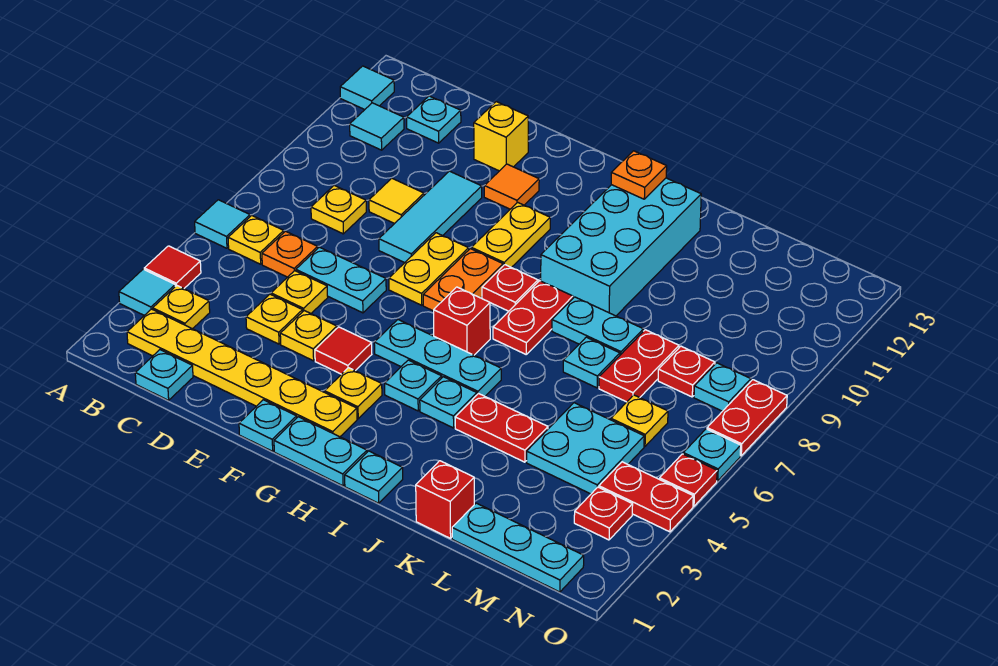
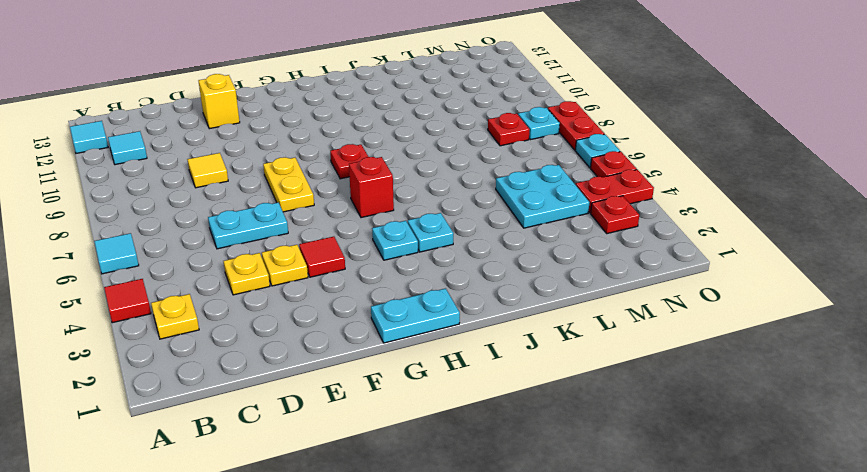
none -> cyan tile A3 level 1
none -> yellow plate B2:G2 level 1
none -> yellow plate B6 level 1
none -> cyan plate C1 level 1

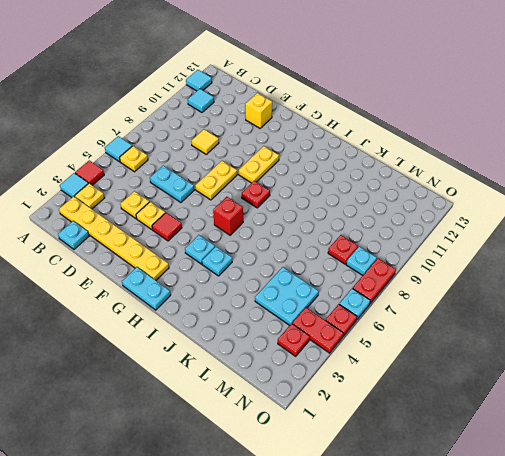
none -> orange plate C6 level 1
none -> yellow plate C8 level 1
none -> cyan plate C12 level 1
none -> yellow plate D5 level 1

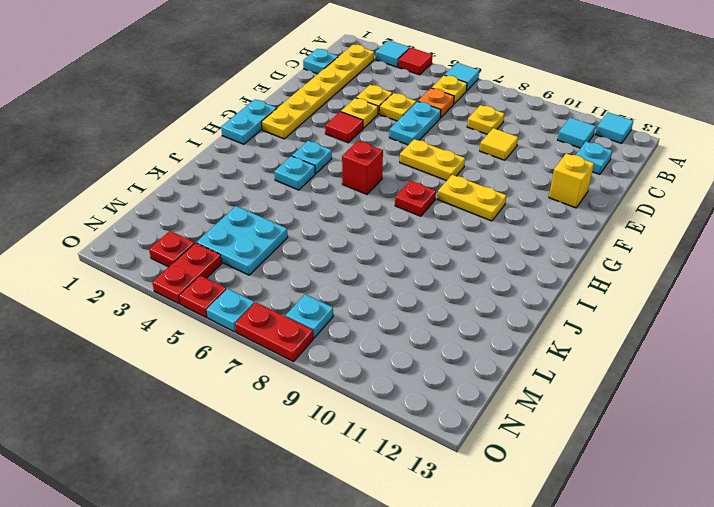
none -> yellow plate B3 level 1
none -> cyan tile E8:E10 level 1
none -> cyan plate F1 level 1
none -> orange tile F11 level 1

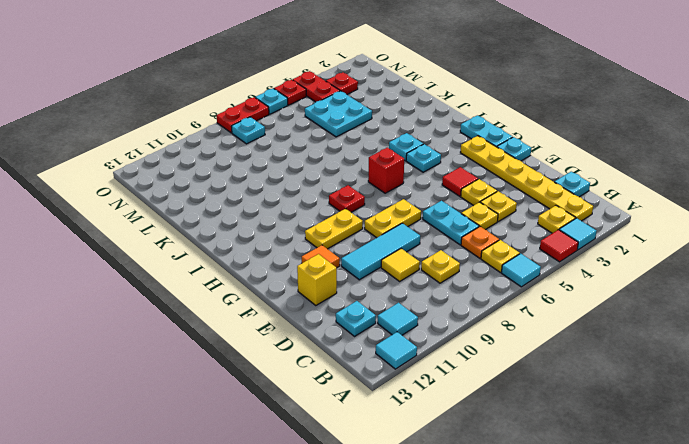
none -> yellow plate G3 level 1
none -> cyan plate G5:I5 level 1
none -> orange plate G7:G8 level 1
none -> cyan plate I1 level 1

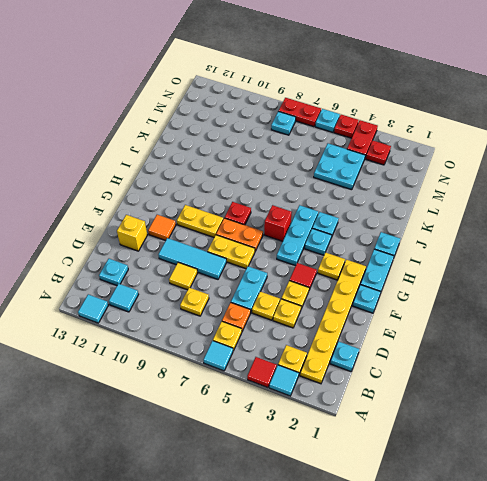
none -> red plate I7:I8 level 1
none -> cyan brick I9:J12 level 1
none -> red plate J4:K4 level 1
none -> cyan plate J8:K8 level 1

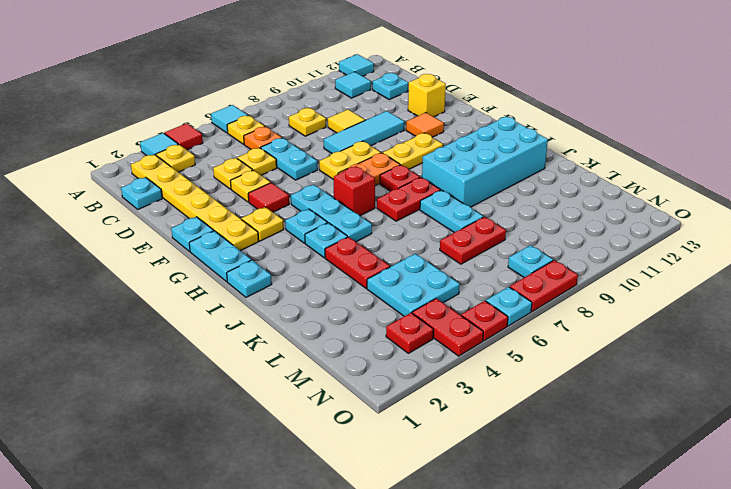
none -> red brick K1 level 1
none -> cyan plate K7 level 1
none -> cyan plate L1:N1 level 1
none -> yellow plate M6 level 1

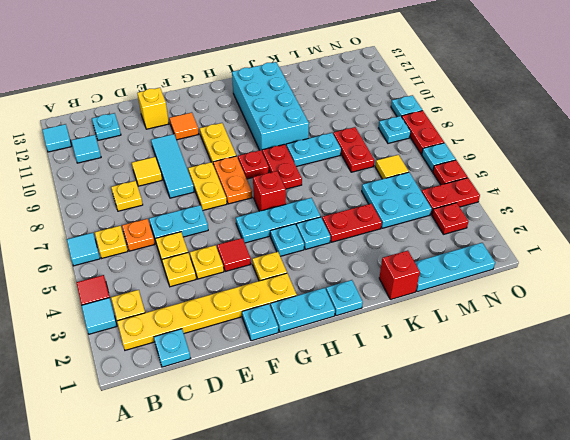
yellow tile M6 level 1 -> yellow plate M6 level 1
cyan plate O9 level 1 -> cyan plate K7 level 1
none -> red plate M8 level 1
none -> orange plate I12 level 2

